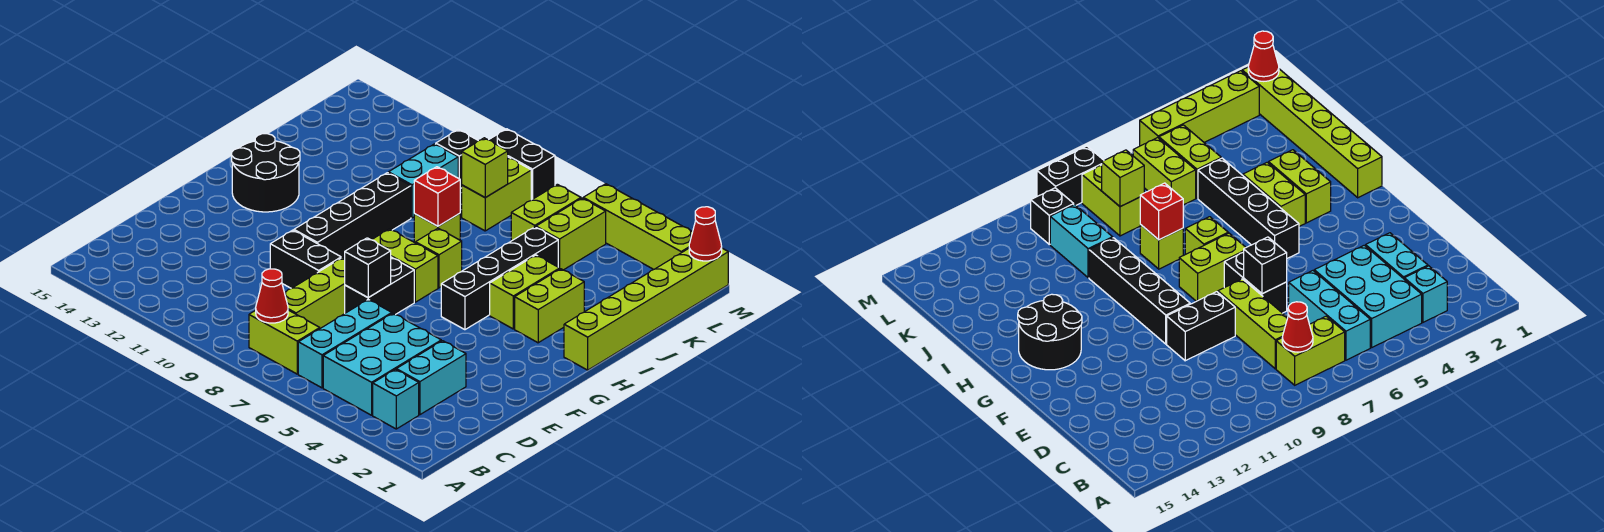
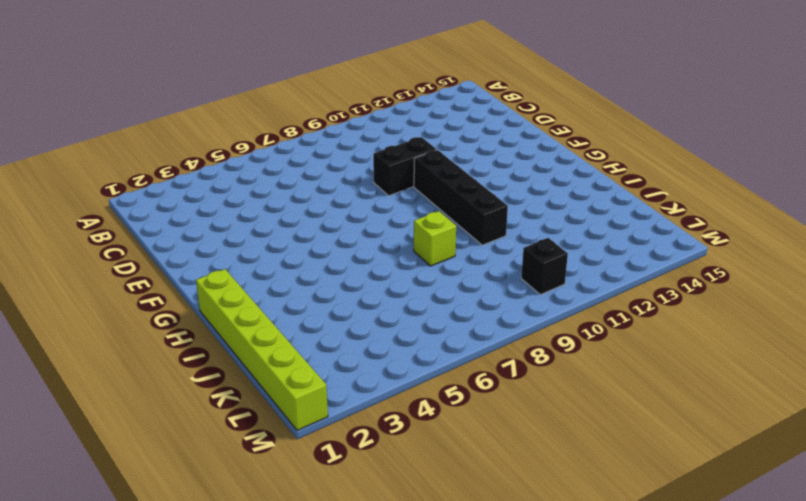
none -> cyan brick B3 level 1
none -> cyan brick B4:D5 level 1
none -> cyan brick B6:D6 level 1

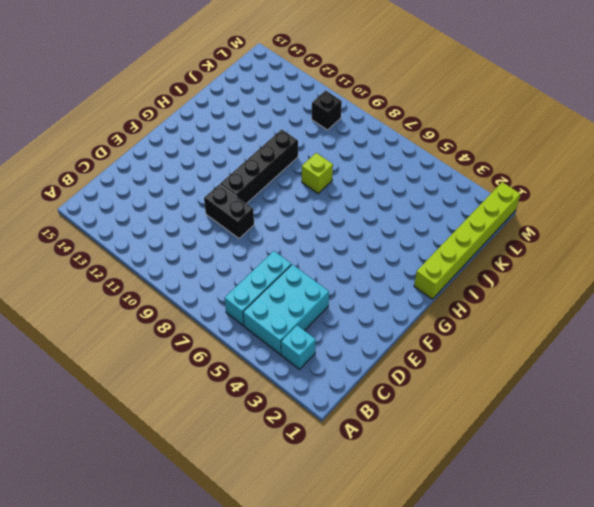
none -> lime brick B7:B8 level 1
none -> cyan brick C3:D3 level 1
none -> lime brick C8:E8 level 1

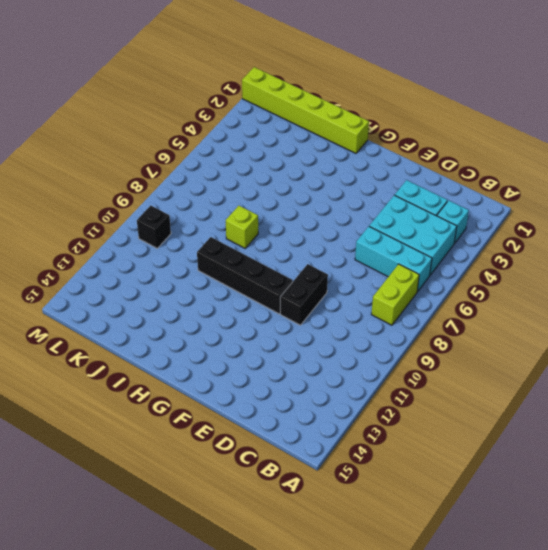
none -> lime brick C8:E8 level 1
none -> black brick E7:F7 level 1
none -> black brick G5:J5 level 1

